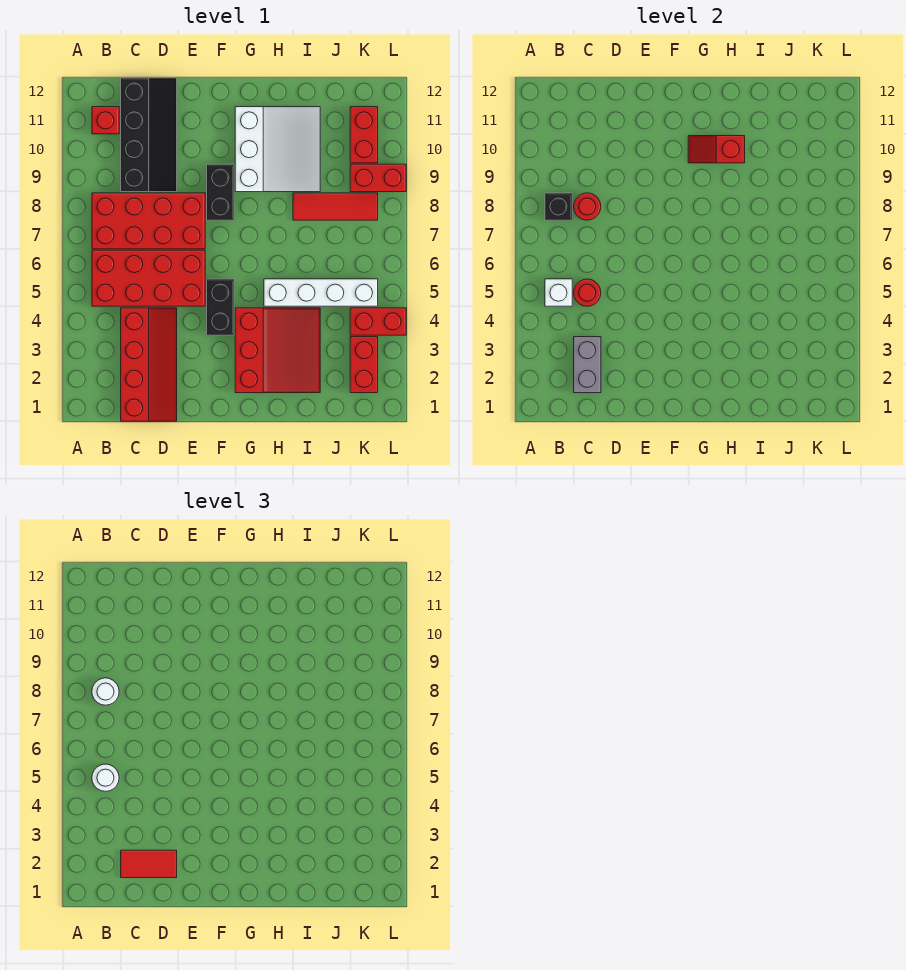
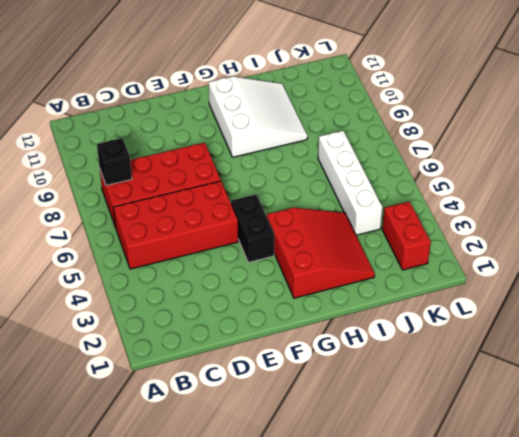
white brick J4:J7 level 1 -> white brick H5:K5 level 1
none -> red brick B11 level 1
none -> red slope C1:D4 level 1 top C
none -> black slope C9:D12 level 1 top C

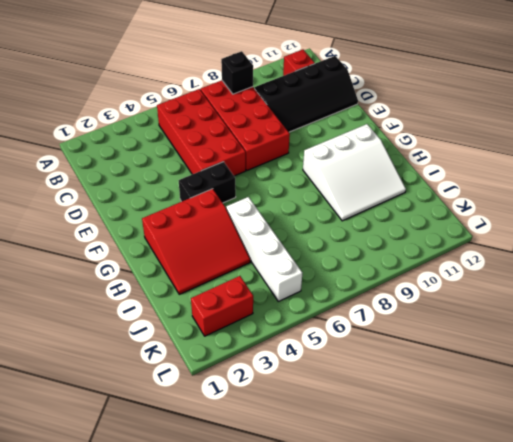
none -> red slope C1:D4 level 1 top C
none -> black brick F8:F9 level 1
none -> red tile I8:K8 level 1

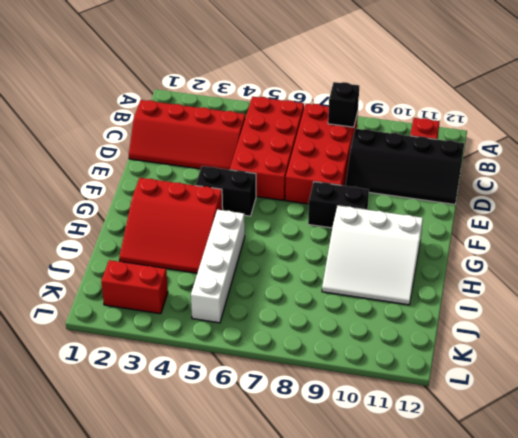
none -> red tile I8:K8 level 1
none -> red brick K4:L4 level 1
none -> red brick K9:L9 level 1

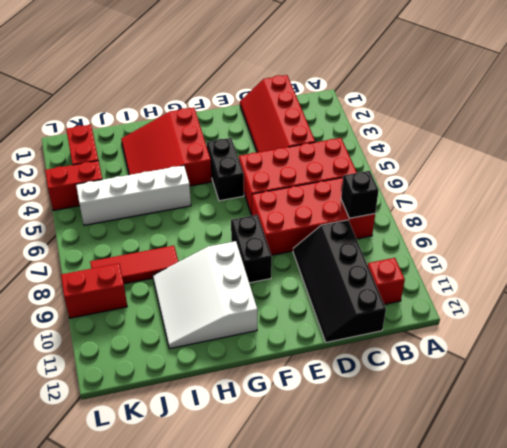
none -> red brick K10:K11 level 1
none -> white brick B5 level 2
none -> grey brick C2:C3 level 2

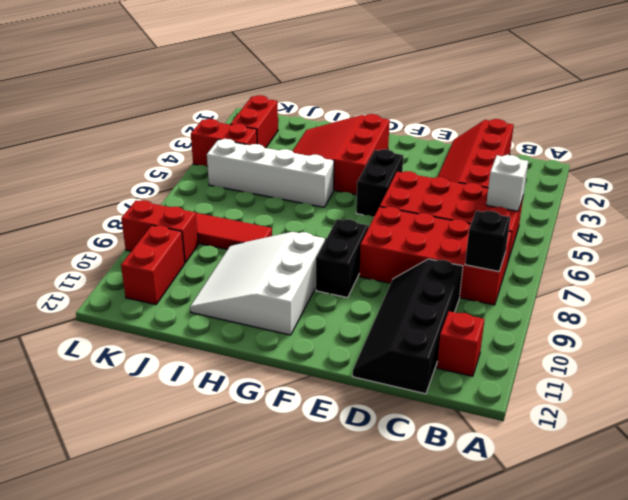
none -> grey brick C2:C3 level 2
none -> red round brick C5 level 2
none -> red round brick C8 level 2

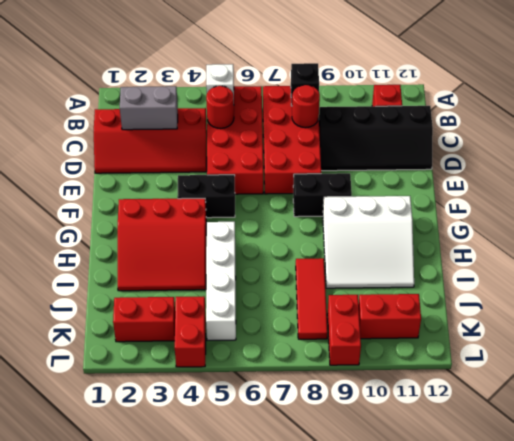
none -> red slope G10:H10 level 2 top H
none -> white round brick B5 level 3
none -> white round brick B8 level 3

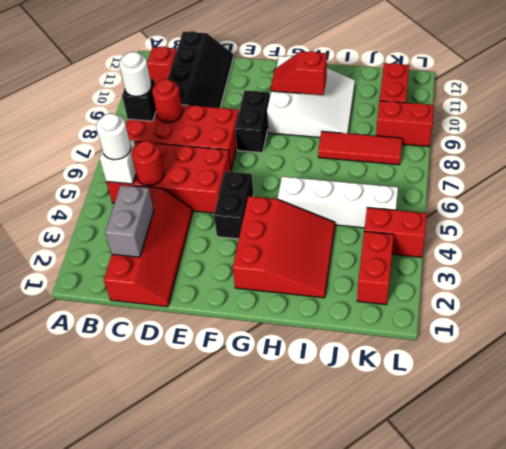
none -> red tile C2:D2 level 3

